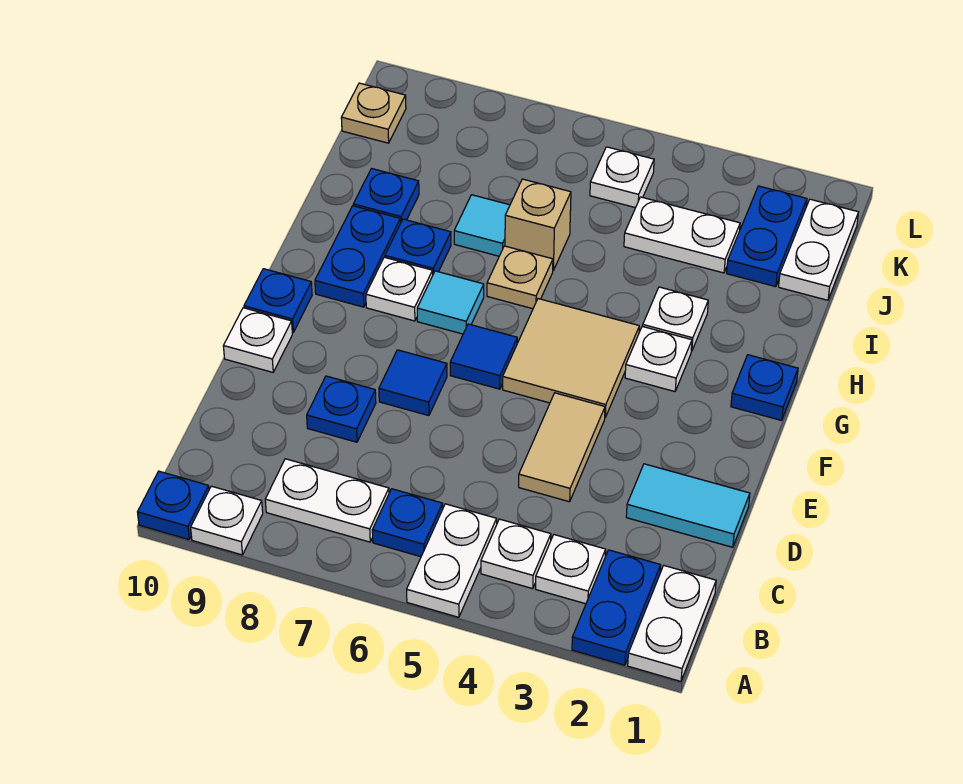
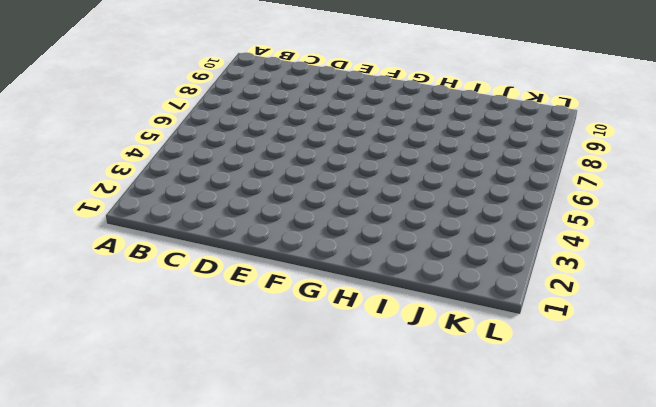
none -> white plate A1:B1 level 1
none -> blue plate A2:B2 level 1
none -> white plate A5:B5 level 1
none -> white plate A9 level 1

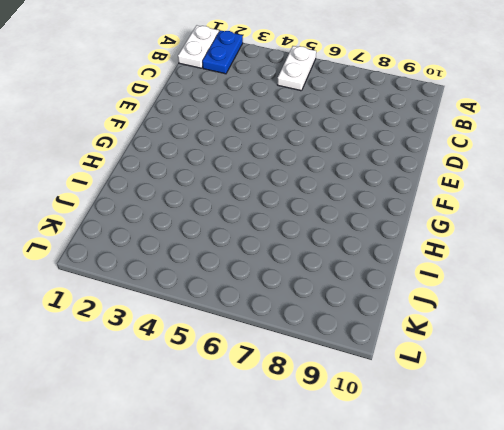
none -> white plate A9 level 1
none -> blue plate A10 level 1
none -> white plate B3 level 1
none -> white plate B4 level 1

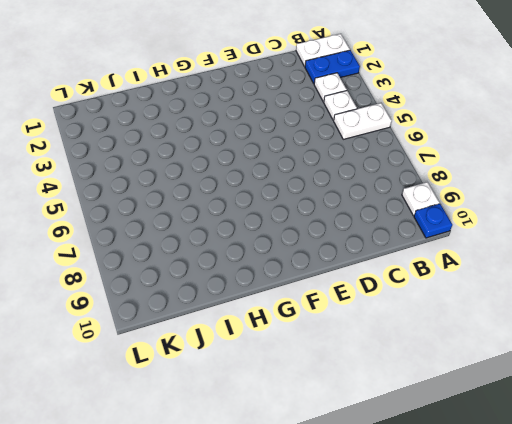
none -> blue plate B6 level 1
none -> white plate B7:B8 level 1
none -> cyan tile D1:D2 level 1
none -> tan tile D4:E4 level 1

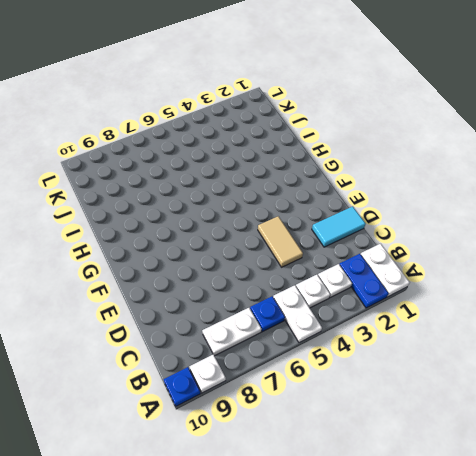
none -> blue plate D8 level 1
none -> blue tile E7 level 1
none -> white plate E10 level 1
none -> tan tile F4:G5 level 1

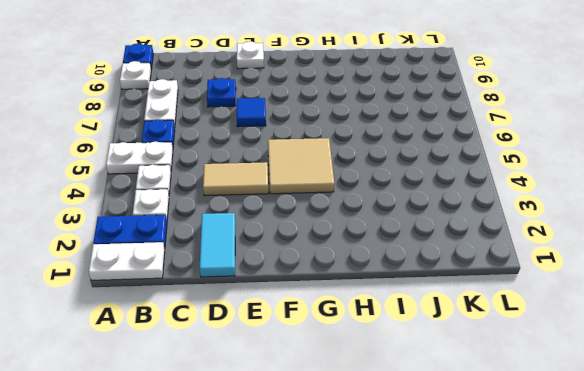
none -> blue tile F6 level 1
none -> blue plate F10 level 1
none -> blue plate G1 level 1
none -> white plate G3 level 1

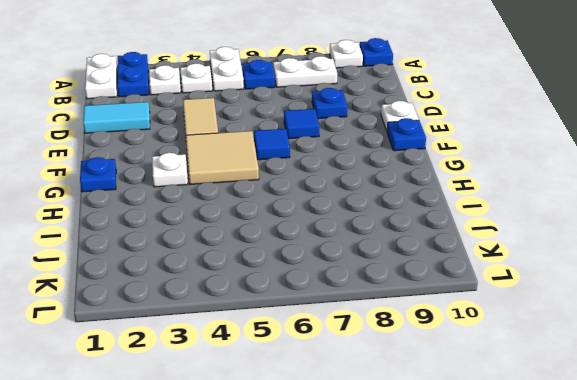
none -> cyan tile G7 level 1
none -> white plate G8 level 1
none -> blue plate G9:H9 level 1
none -> white plate H3 level 1

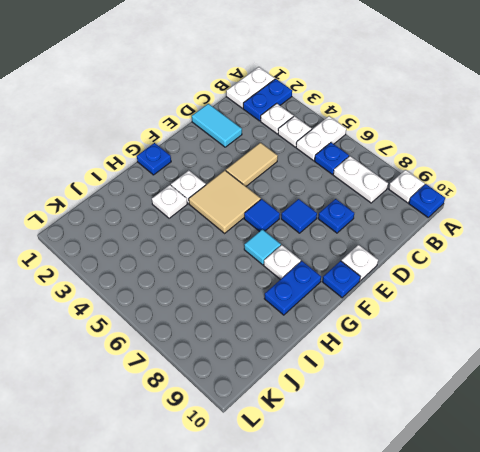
none -> tan plate H6 level 1
none -> blue plate H8 level 1
none -> tan brick I6 level 1
none -> cyan tile I7 level 1

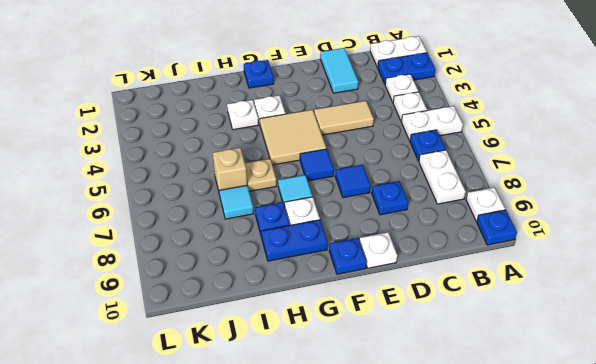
none -> blue plate I9 level 1
none -> white plate J1:K1 level 1
none -> blue plate J2:K2 level 1
none -> white plate J3:J4 level 1

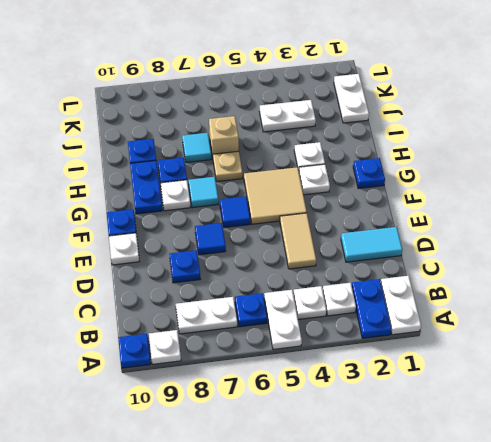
none -> blue plate J2:K2 level 1
none -> white plate K5 level 1
none -> tan plate K10 level 1

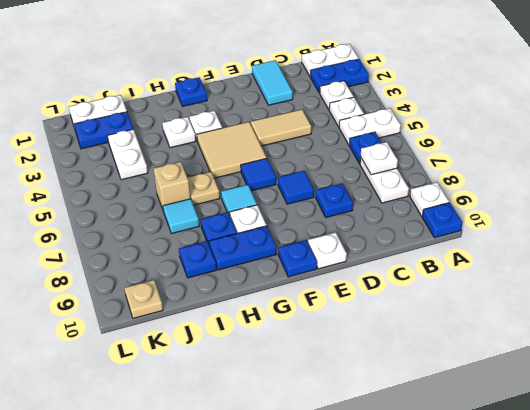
white plate B7 level 2 -> white plate K5 level 1

